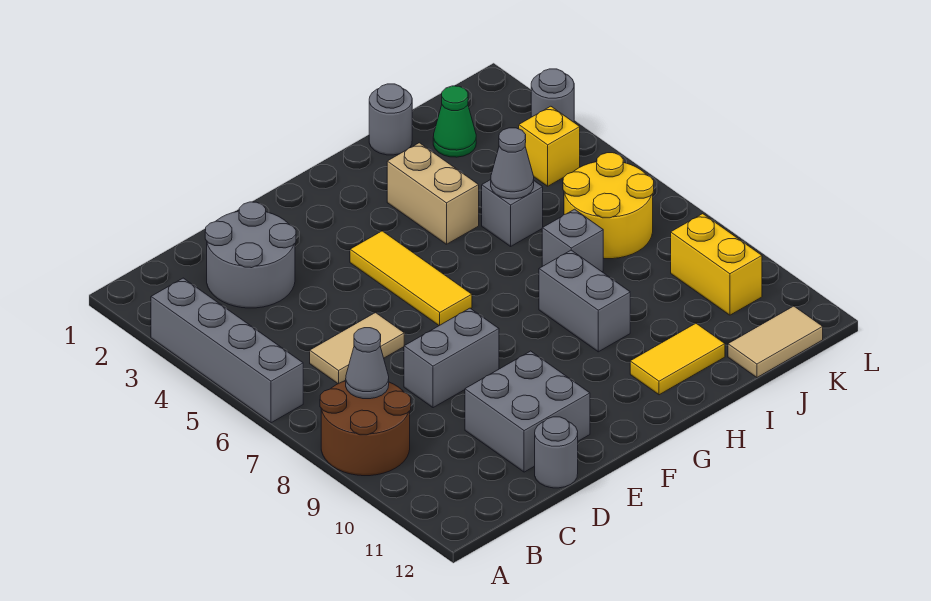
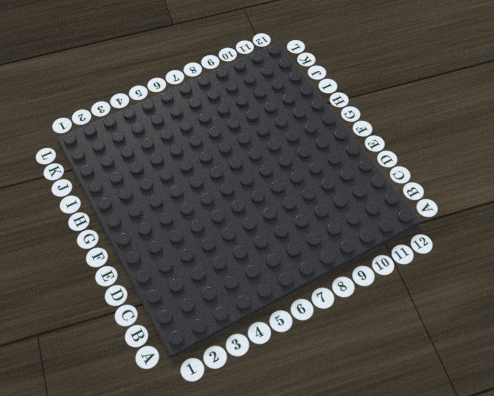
none -> grey brick A3:A6 level 1
none -> brown round brick A8:B9 level 1
none -> grey round brick C2:D3 level 1

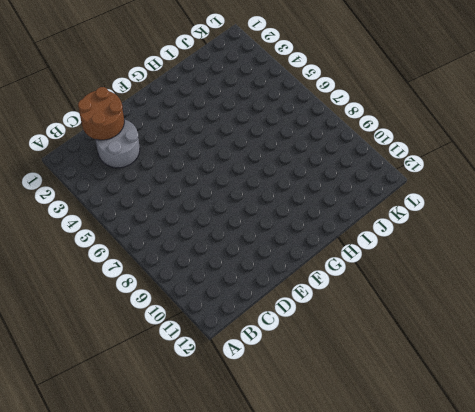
brown round brick C1:D2 level 2 -> brown round brick A8:B9 level 1
none -> grey brick A3:A6 level 1
none -> tan tile C6:D6 level 1
none -> grey brick D8:E8 level 1

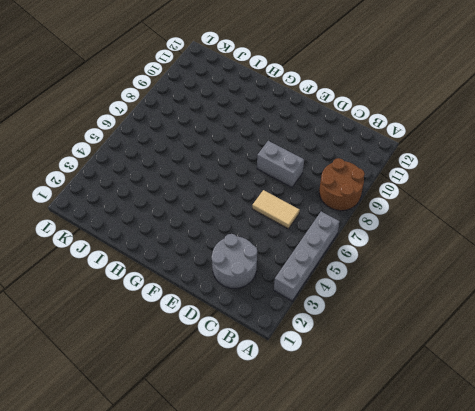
none -> grey brick D10:E11 level 1
none -> grey round brick D12 level 1
none -> yellow tile F4:F6 level 1

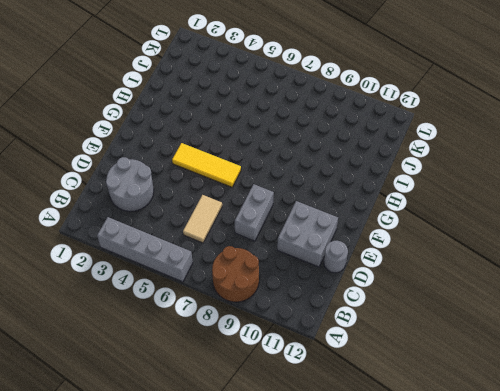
none -> tan brick H3:H4 level 1
none -> grey brick H8:H9 level 1
none -> yellow tile H11:I11 level 1

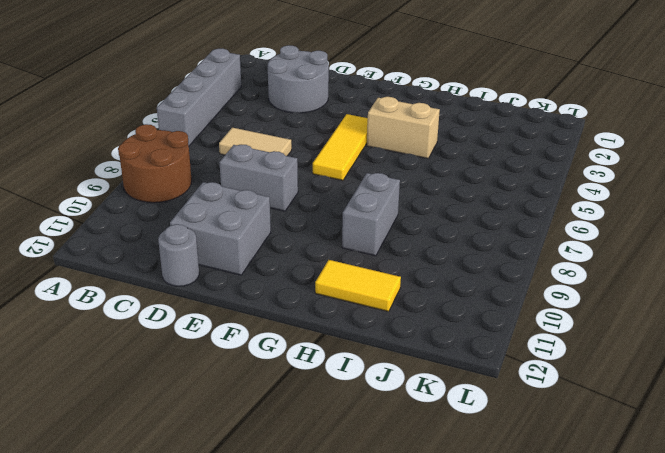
tan brick G4:H4 level 1 -> tan brick H3:H4 level 1
none -> grey round brick I1 level 1
none -> grey brick I5 level 1
none -> grey brick I7 level 1

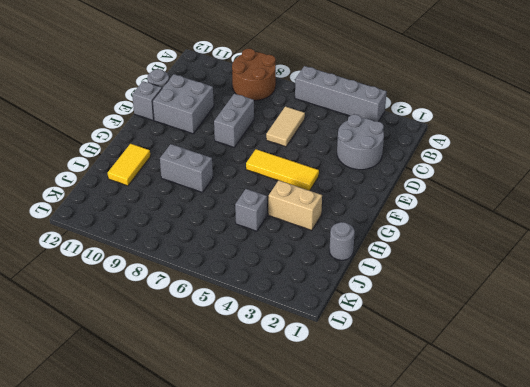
grey brick E12 level 1 -> grey brick I7 level 1
none -> green cone J2 level 1
none -> yellow round brick J6:K7 level 1
none -> tan tile J12:K12 level 1

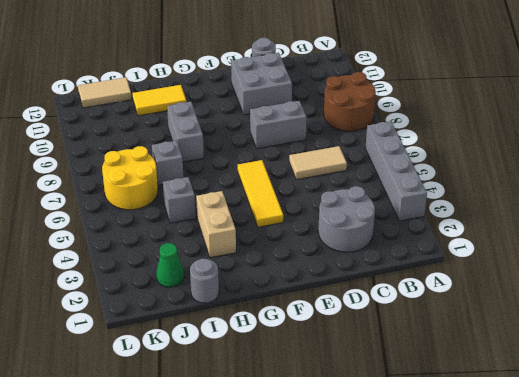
none -> yellow brick K4 level 1
none -> yellow brick K9:K10 level 1
none -> grey round brick L3 level 1

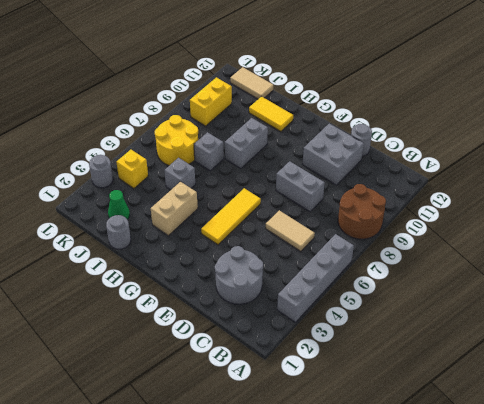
none -> grey cone B8 level 2
none -> grey cone I5 level 2

